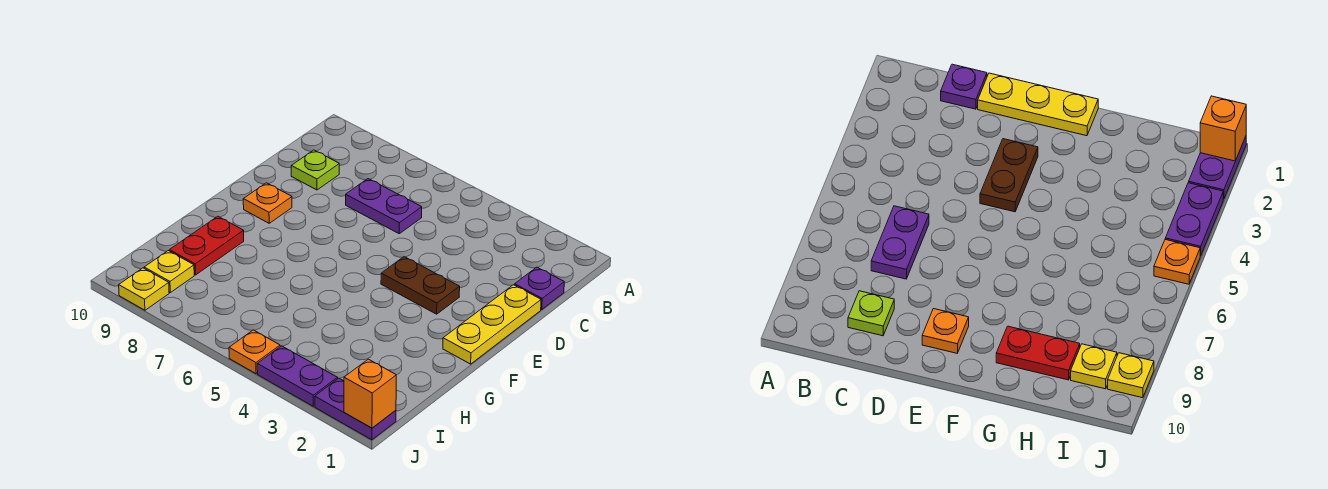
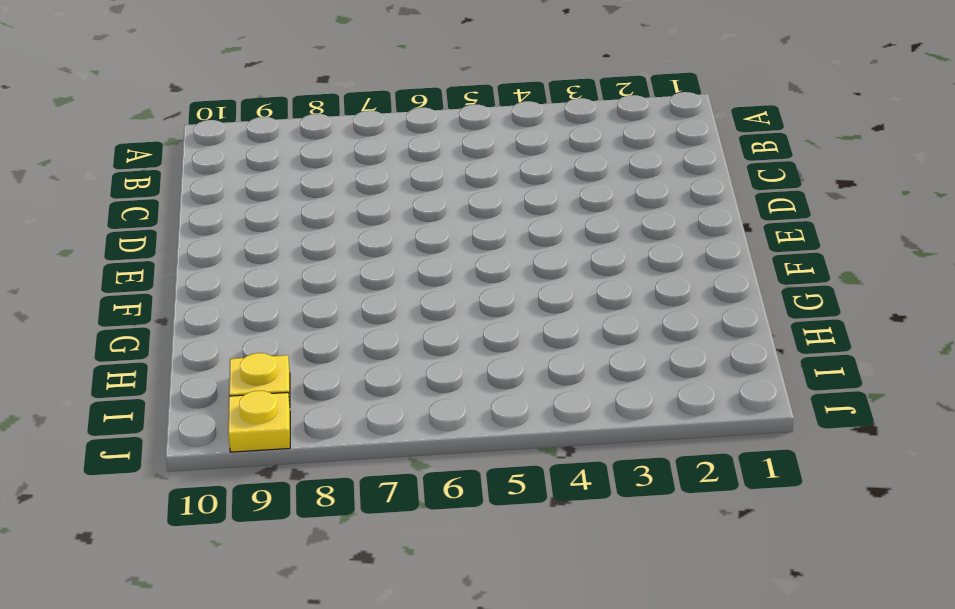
none -> purple plate C1 level 1
none -> purple plate C6:C7 level 1
none -> lime plate C9 level 1

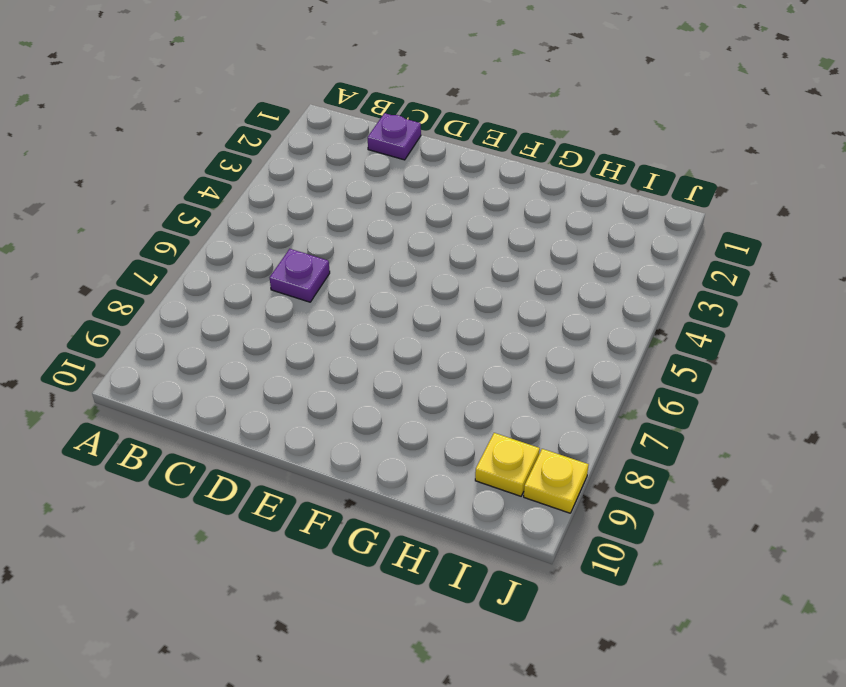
purple plate C6 level 1 -> purple plate C6:C7 level 1
none -> lime plate C9 level 1
none -> yellow plate D1:F1 level 1
none -> brown plate E3:E4 level 1

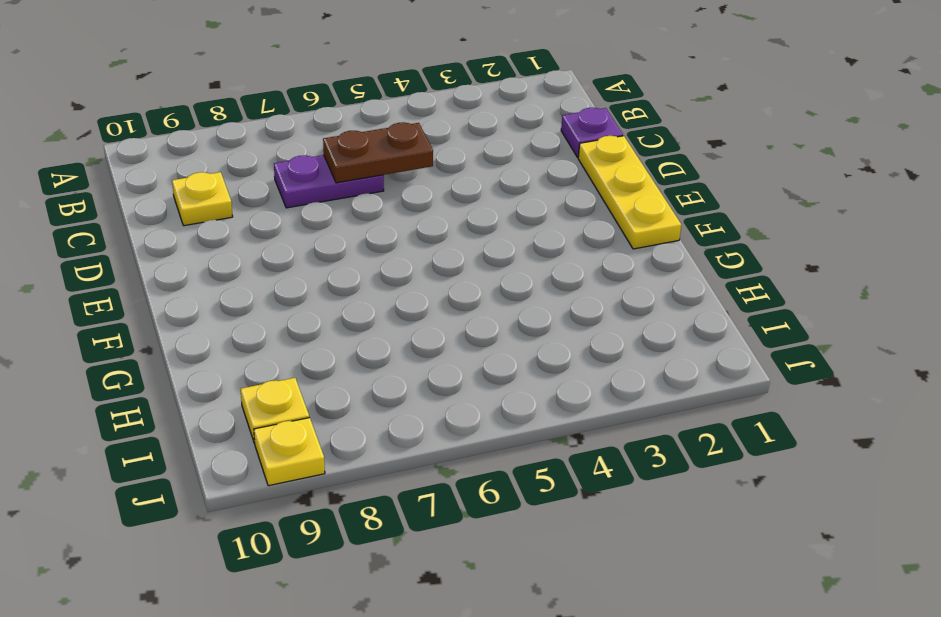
brown plate C5:C6 level 2 -> brown plate E3:E4 level 1
yellow plate C9 level 1 -> lime plate C9 level 1
none -> orange plate E9 level 1
none -> red plate G9:H9 level 1
none -> purple plate J1:J2 level 1

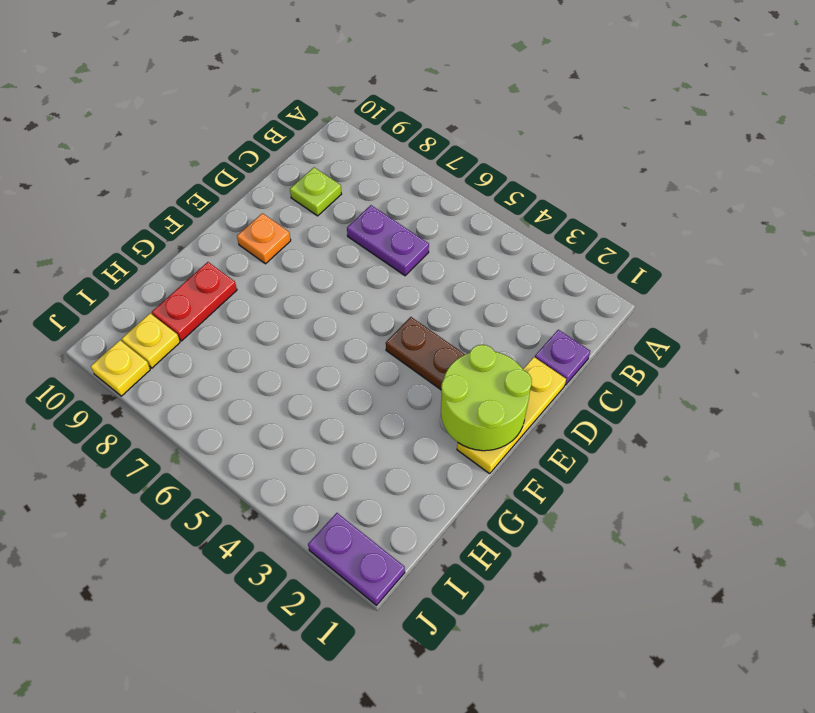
lime round brick E1:F2 level 2 -> none
none -> purple plate J3:J4 level 1
none -> orange plate J5 level 1
none -> orange brick J1 level 2

